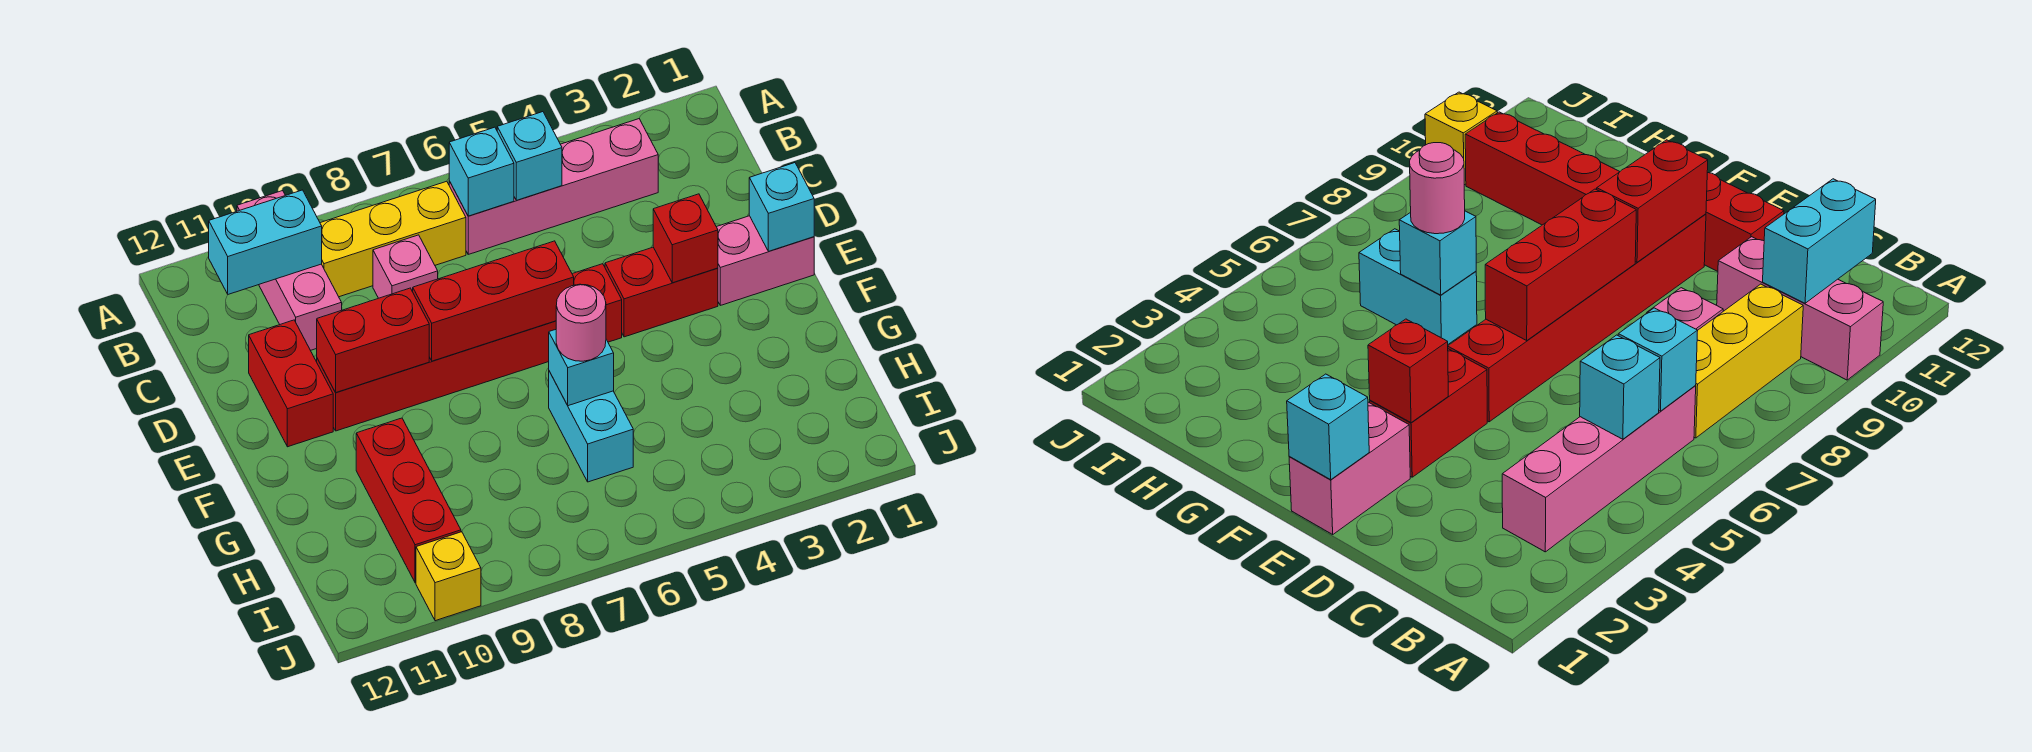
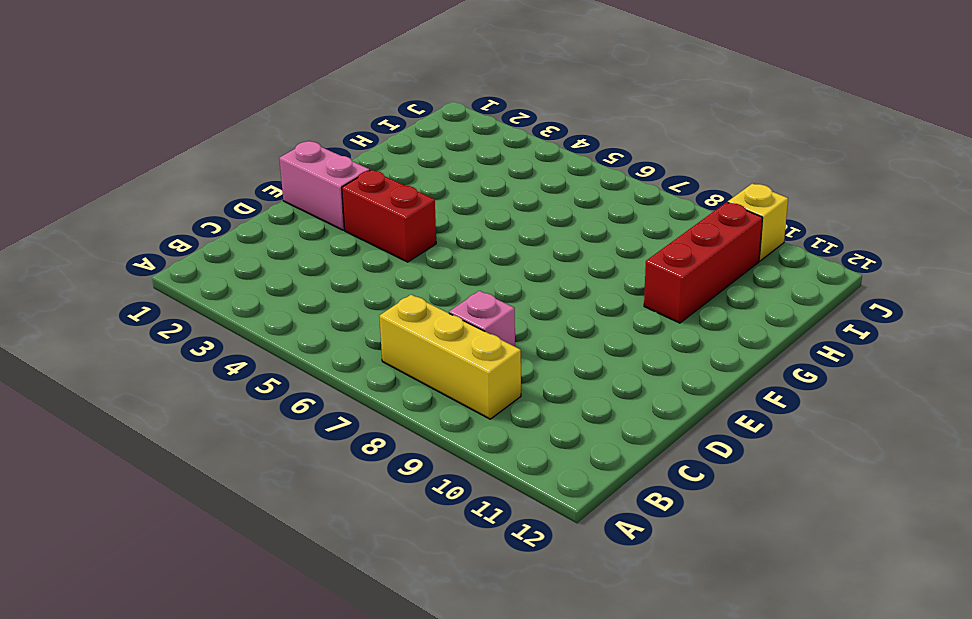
none -> pink brick A10:C10 level 1
none -> pink brick B3:B6 level 1
none -> red brick D11:E11 level 1

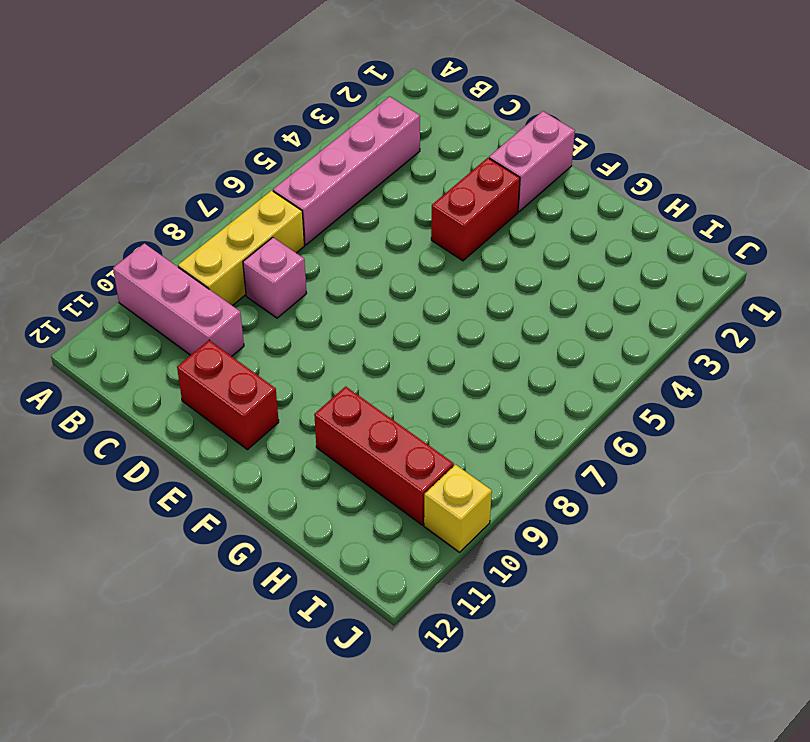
none -> red brick E5:E10 level 1
none -> cyan brick G6:H6 level 1
none -> cyan brick B5 level 2

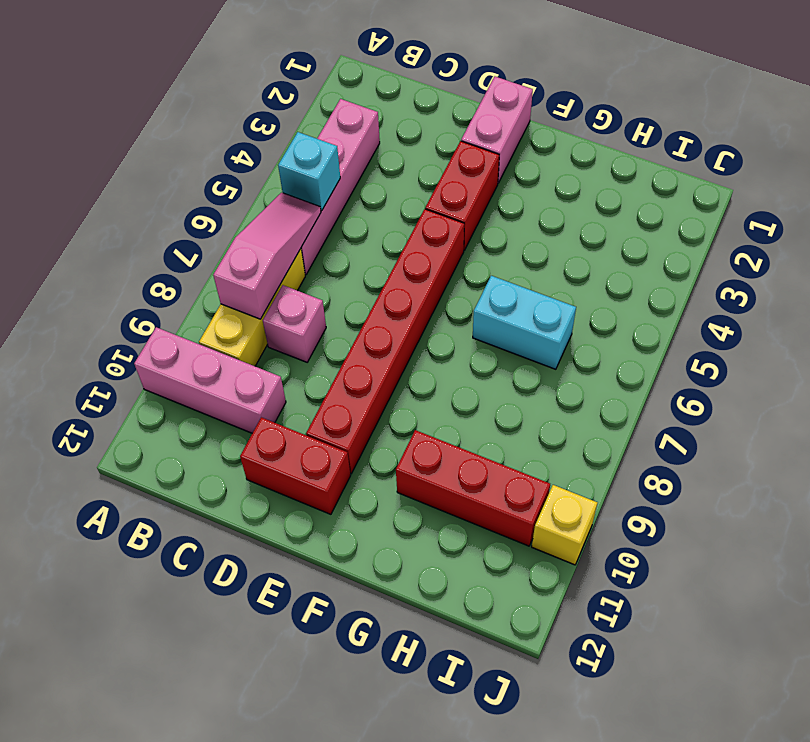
pink slope B6:B8 level 2 top 8 -> cyan brick B6 level 2
none -> cyan brick B10:B11 level 2
none -> cyan brick E1 level 2
none -> red brick E3 level 2

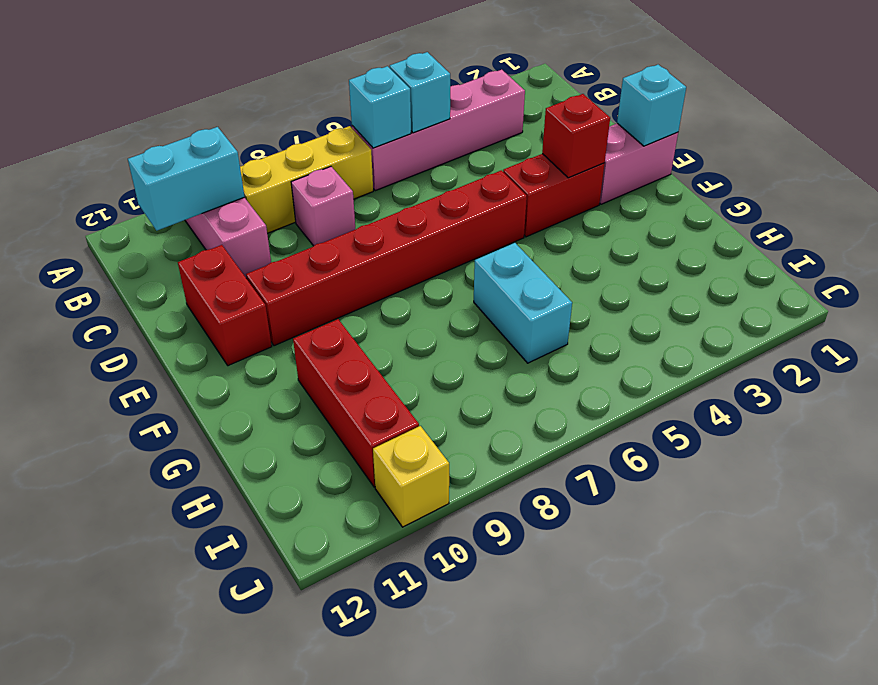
none -> red brick E6:E8 level 2
none -> red brick E9:E10 level 2
none -> cyan brick G6 level 2

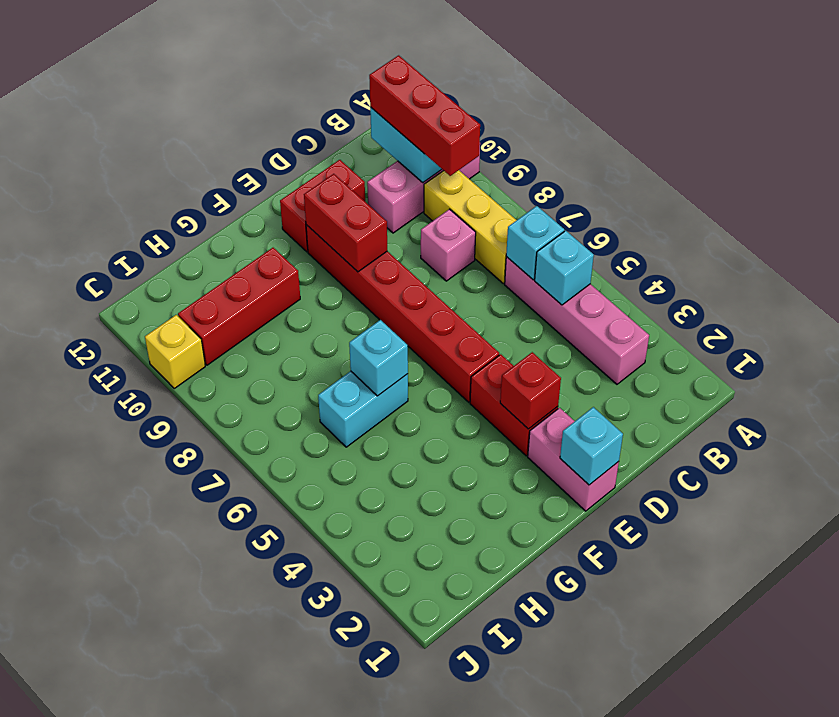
red brick B9:B11 level 3 -> red brick E6:E8 level 2
none -> pink round brick G6 level 3

